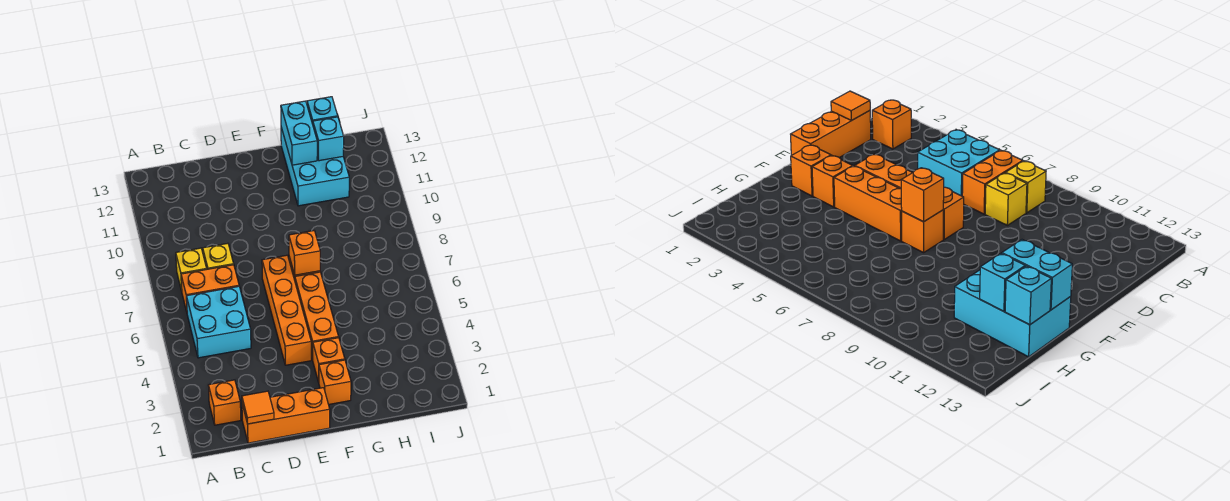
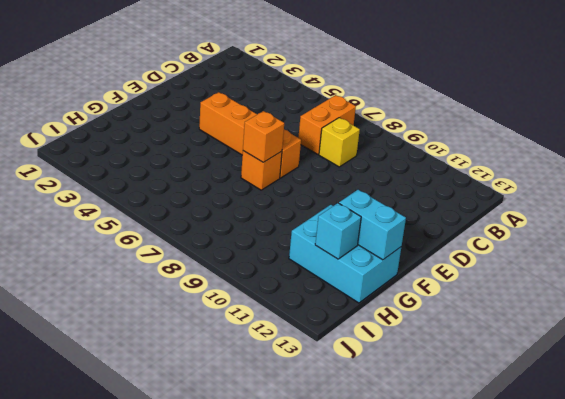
none -> orange brick B2 level 1
none -> cyan brick B5:C6 level 1
none -> yellow brick B8 level 1

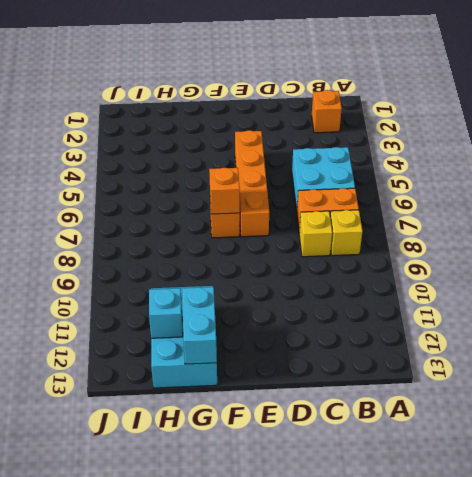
none -> orange brick C1:E1 level 1
none -> orange brick F2 level 1
none -> orange brick F3 level 1

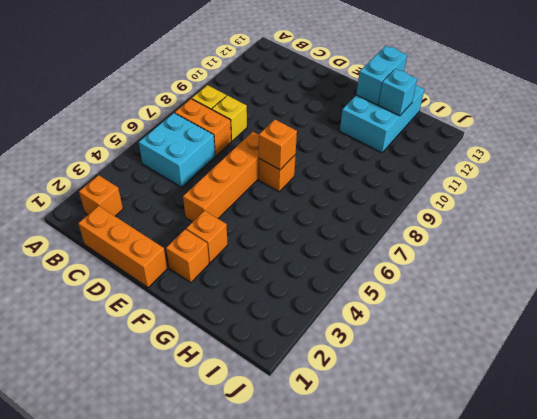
none -> orange brick F4:F6 level 1
none -> orange tile C1 level 2
none -> cyan brick H13 level 2

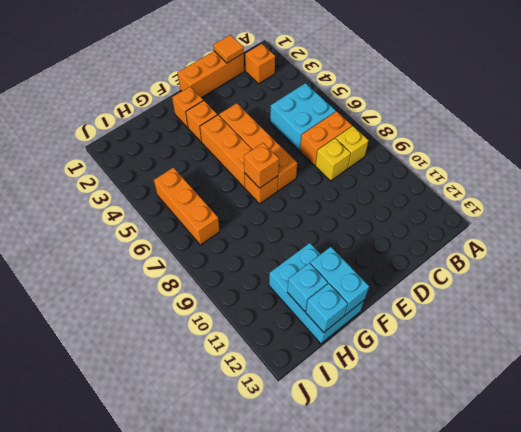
orange brick I5:I7 level 1 -> none

